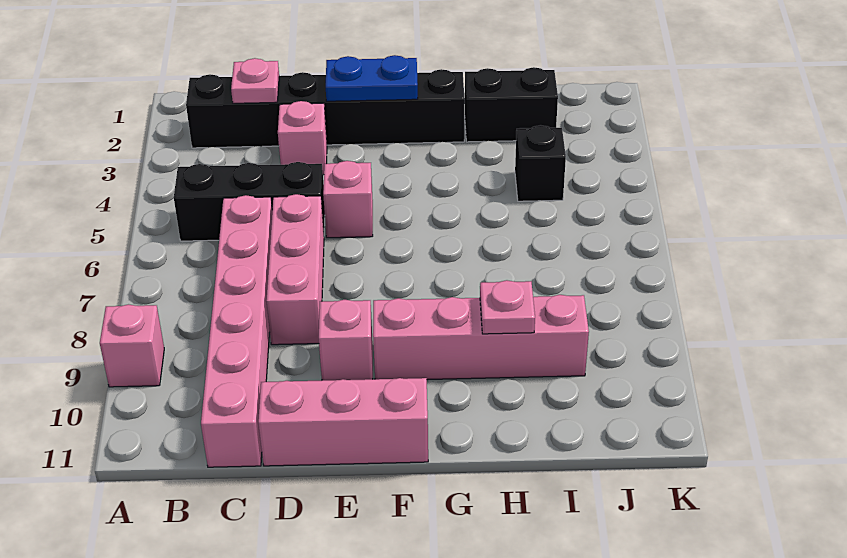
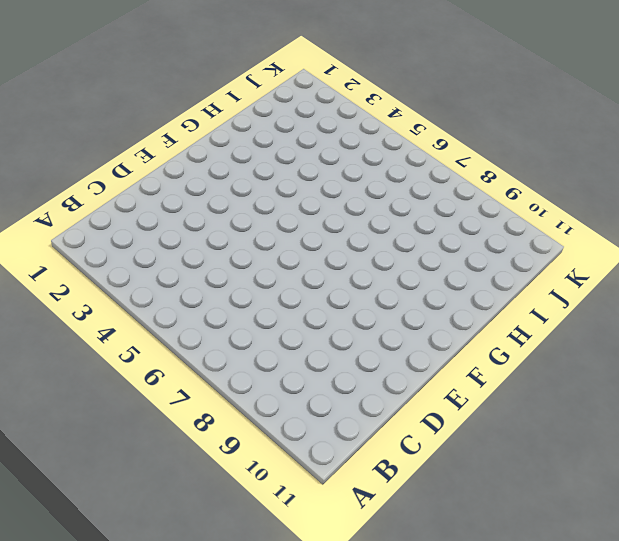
none -> pink brick A9 level 1
none -> black brick B2:G2 level 1
none -> black brick B5:D5 level 1

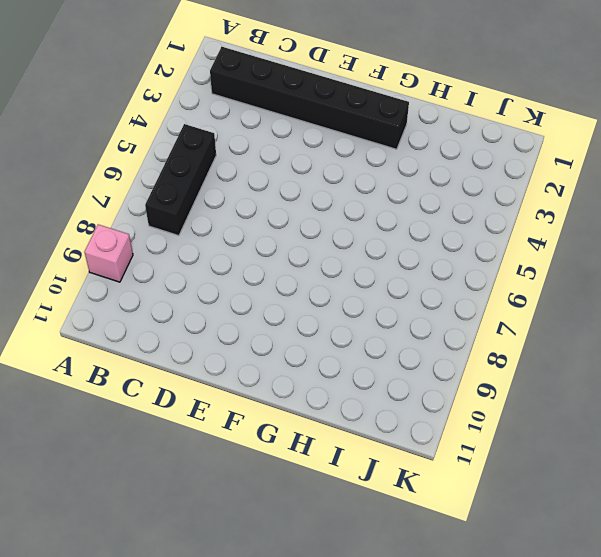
black brick B5:B7 level 1 -> black brick B5:D5 level 1
none -> pink brick C6:C11 level 1
none -> pink brick D3 level 1
none -> pink brick D6:D8 level 1

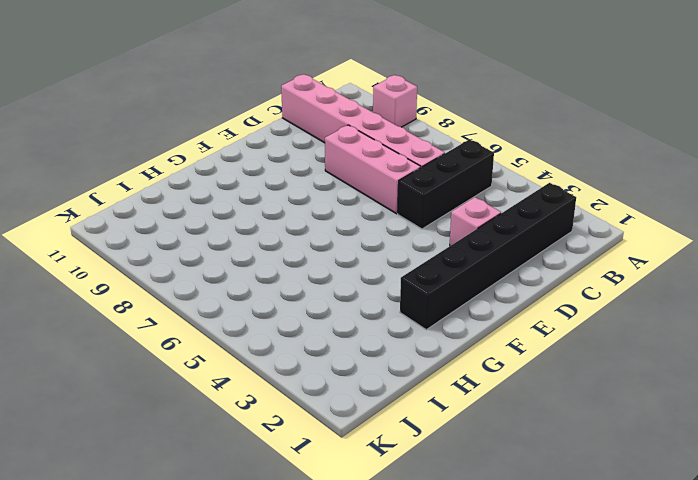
none -> pink brick D11:F11 level 1
none -> pink brick E5 level 1
none -> pink brick E9 level 1

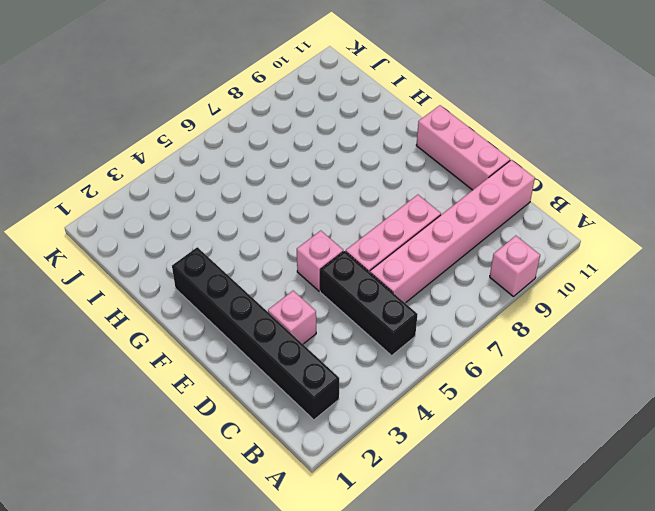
none -> pink brick E9 level 1
none -> pink brick F9:I9 level 1
none -> black brick H2:I2 level 1

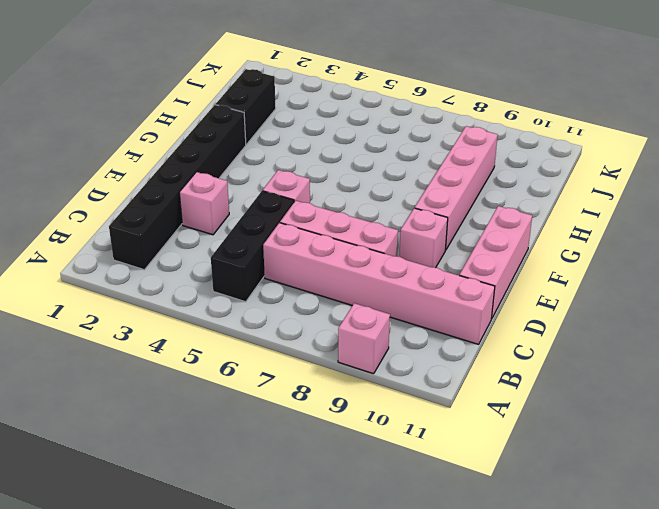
none -> black brick I4 level 1
none -> pink plate C2 level 2
none -> blue plate E2:F2 level 2

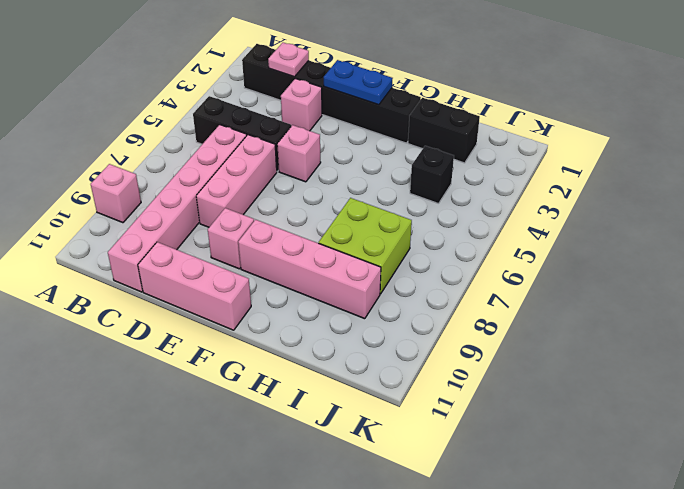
lime brick H7:I8 level 1 -> none
none -> pink plate H9 level 2

